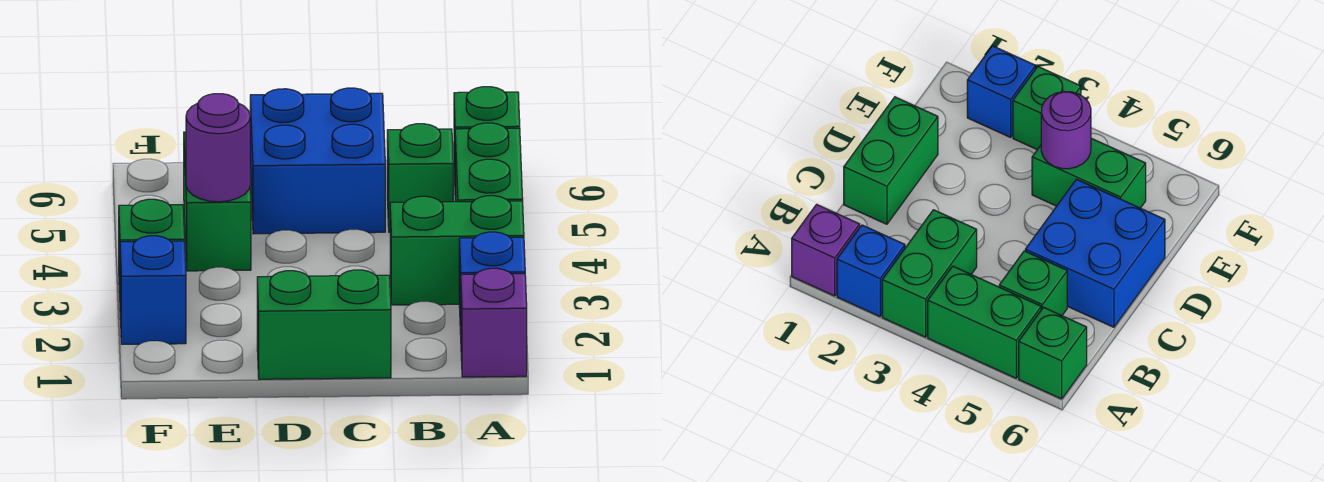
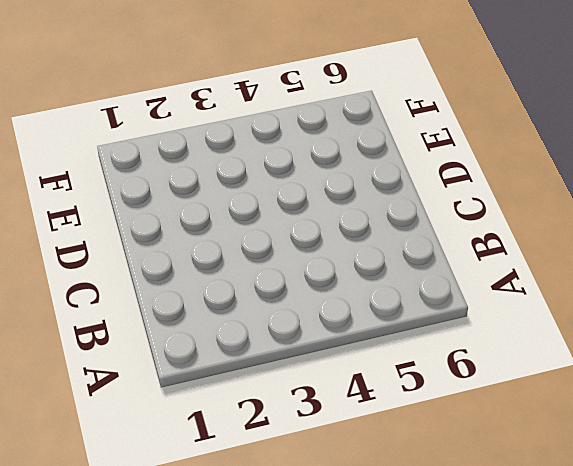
none -> purple brick A1 level 1
none -> blue brick A2 level 1
none -> green brick A3:B3 level 1

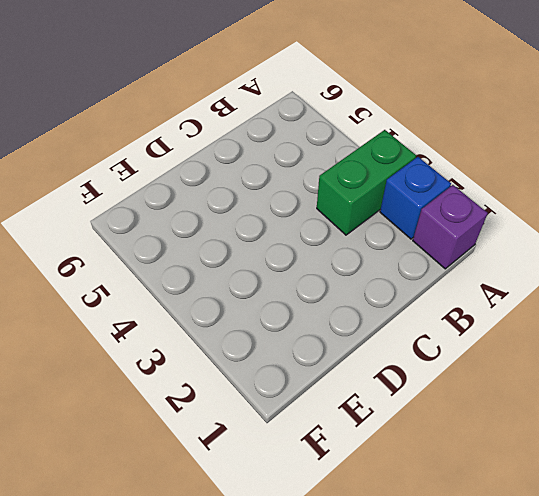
none -> green brick A4:A5 level 1
none -> green brick A6 level 1
none -> green brick B5 level 1

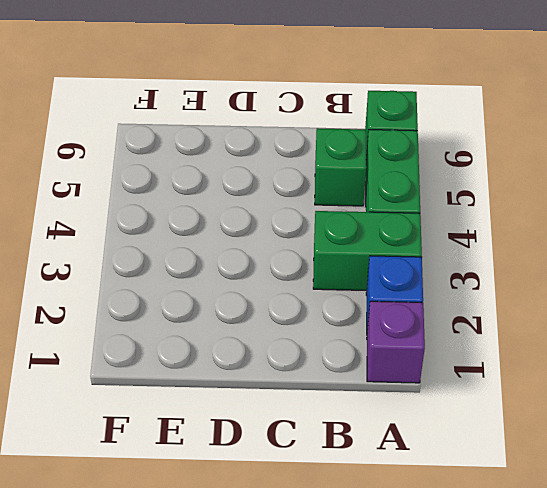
none -> green brick C1:D1 level 1
none -> blue brick C5:D6 level 1
none -> green brick E4:E5 level 1

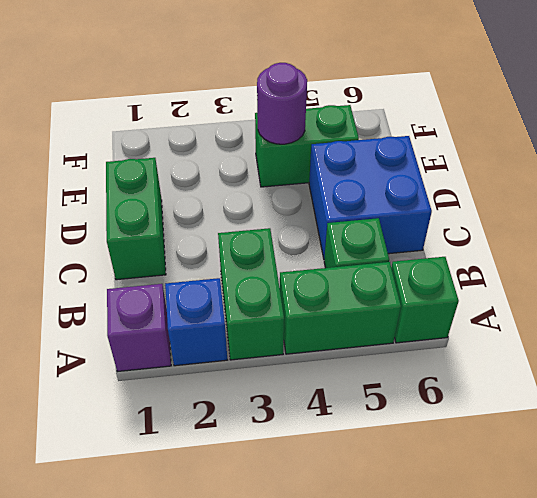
none -> blue brick F2 level 1
none -> green brick F3 level 1

